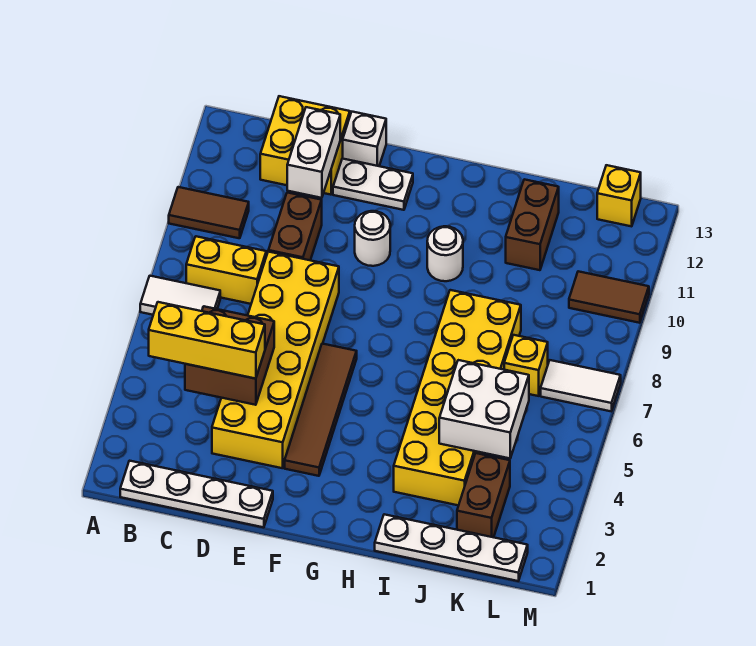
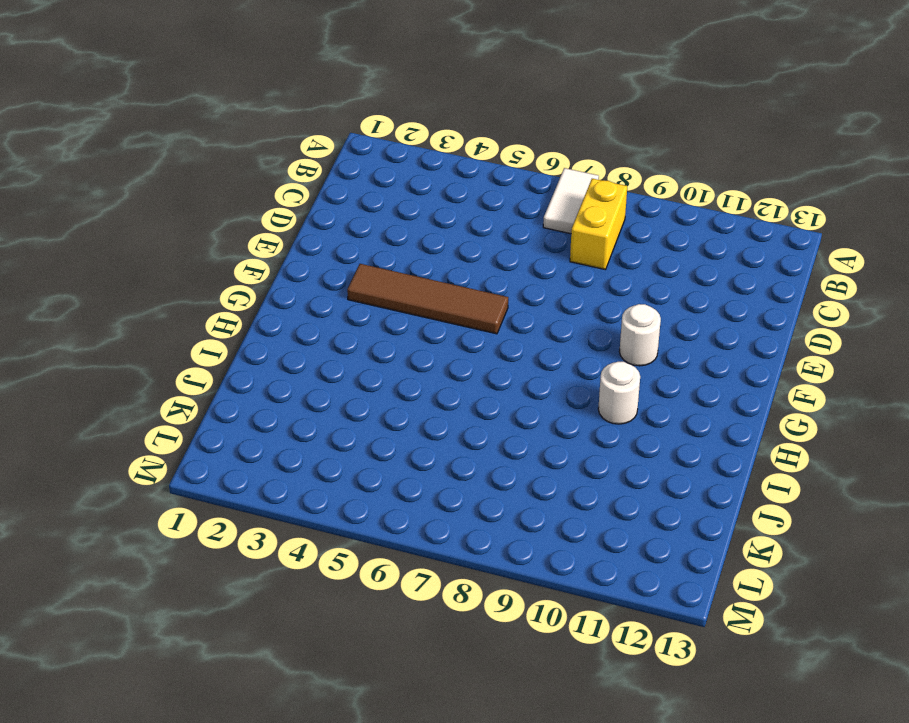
none -> brown tile A10:B10 level 1
none -> white plate B1:E1 level 1
none -> yellow brick C12:D13 level 1

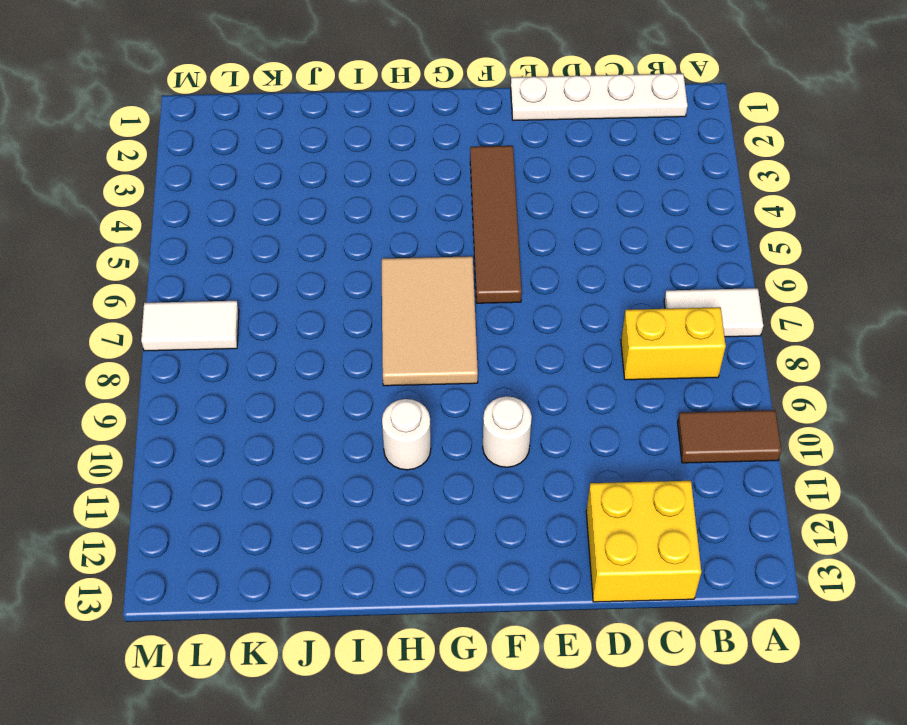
tan tile G6:H8 level 1 -> none
none -> yellow brick D3:E8 level 1
none -> brown brick D9:D10 level 1
none -> white plate E12:F12 level 1

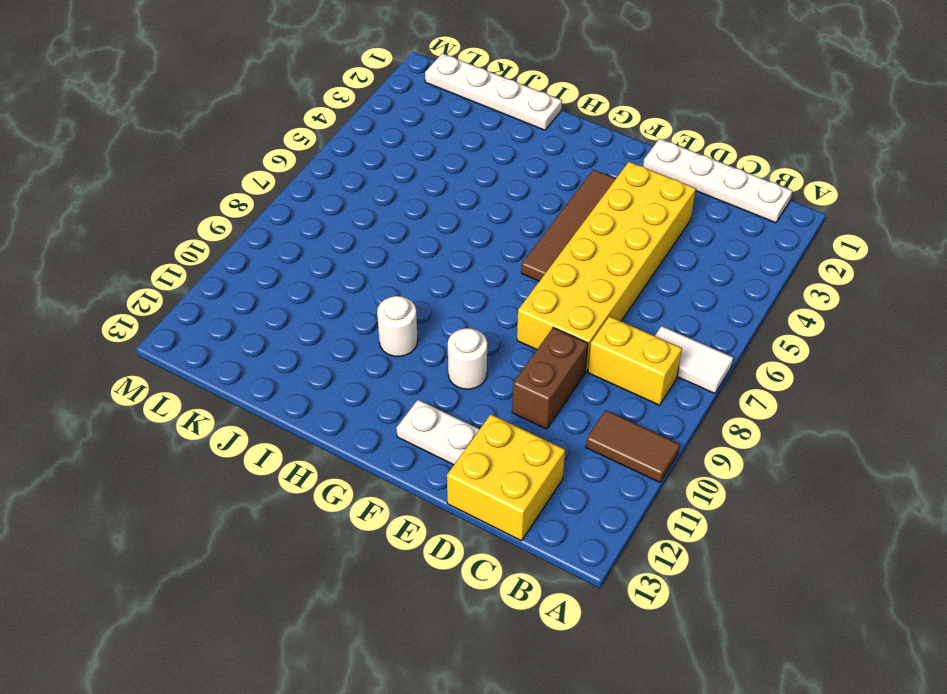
none -> white brick E13 level 1
none -> yellow brick I3:J8 level 1
none -> brown brick J11:J12 level 1

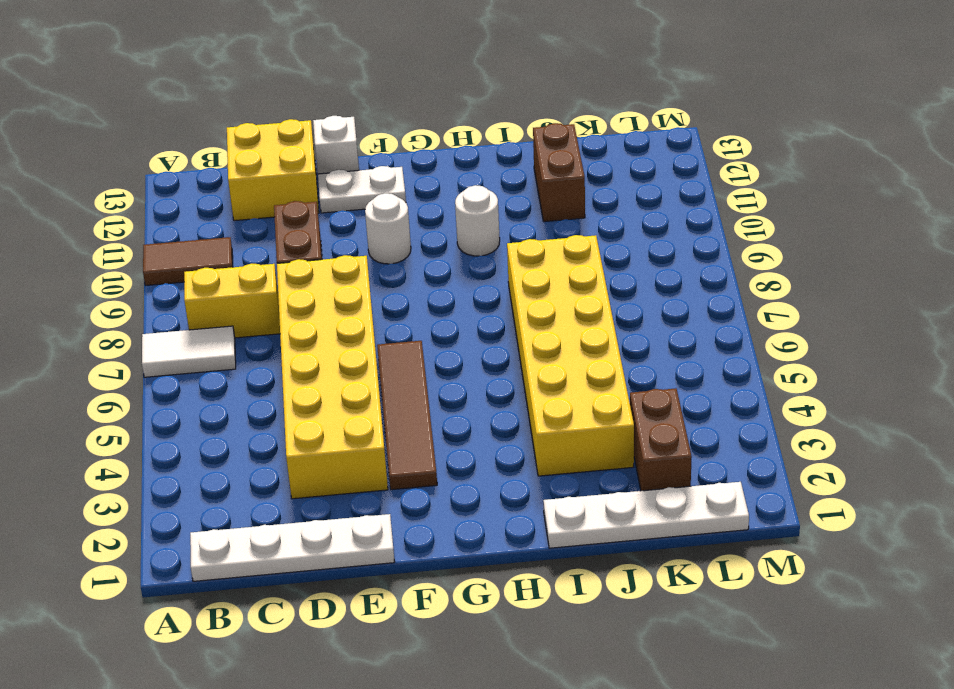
none -> yellow brick K7 level 1
none -> white tile L7:M7 level 1
none -> brown tile L10:M10 level 1

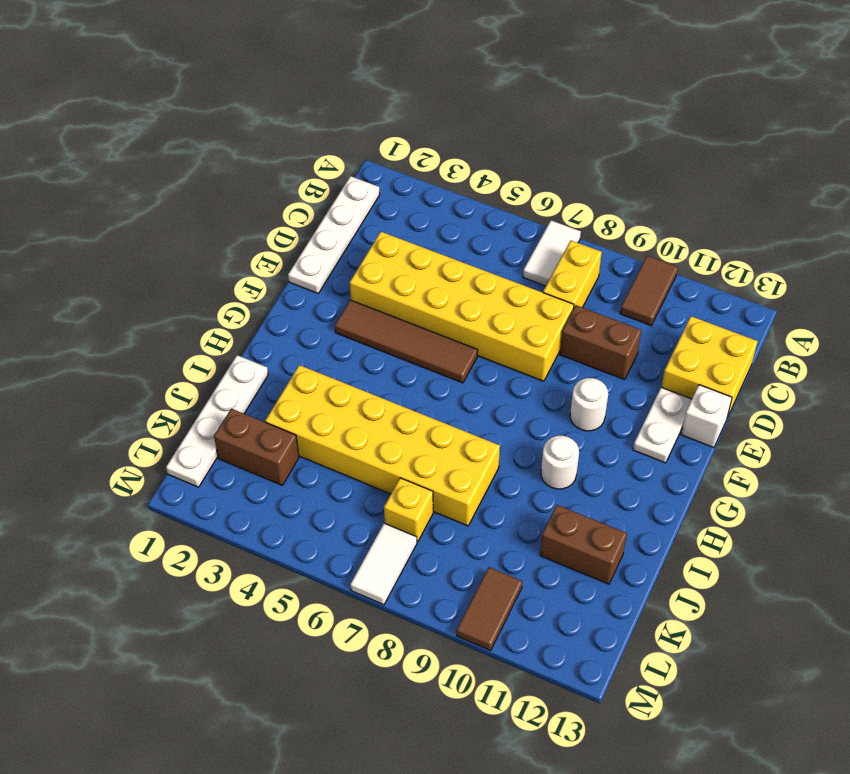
none -> yellow brick L13 level 1
none -> brown brick C4:D5 level 2
none -> white brick D11:D12 level 2

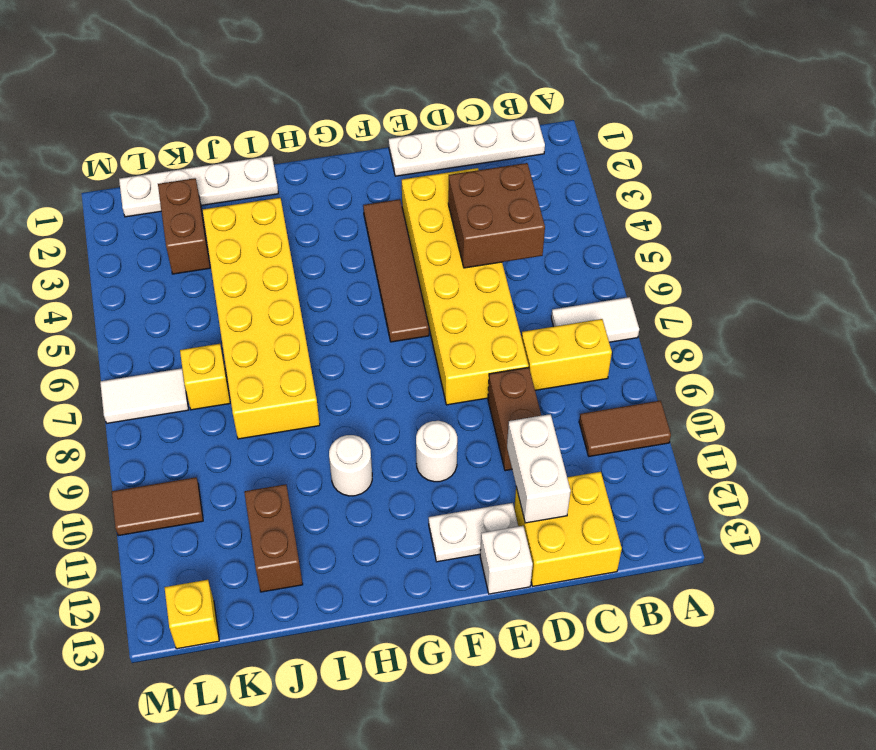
none -> white brick J4:K5 level 2
none -> yellow brick B4:D4 level 3

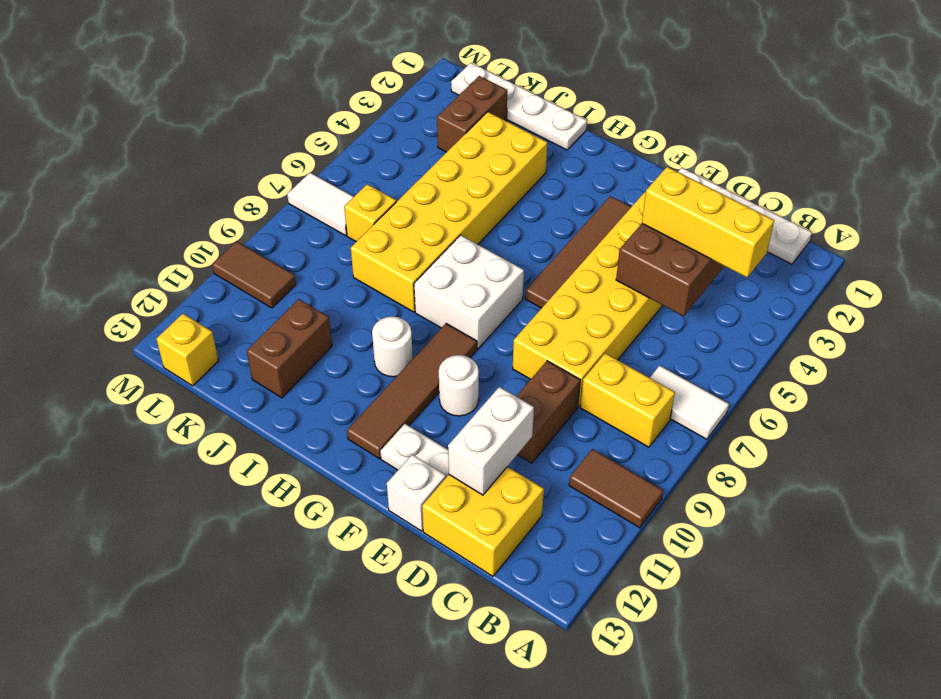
white brick G7:H8 level 1 -> white brick J4:K5 level 2
brown tile G9:G12 level 1 -> none

